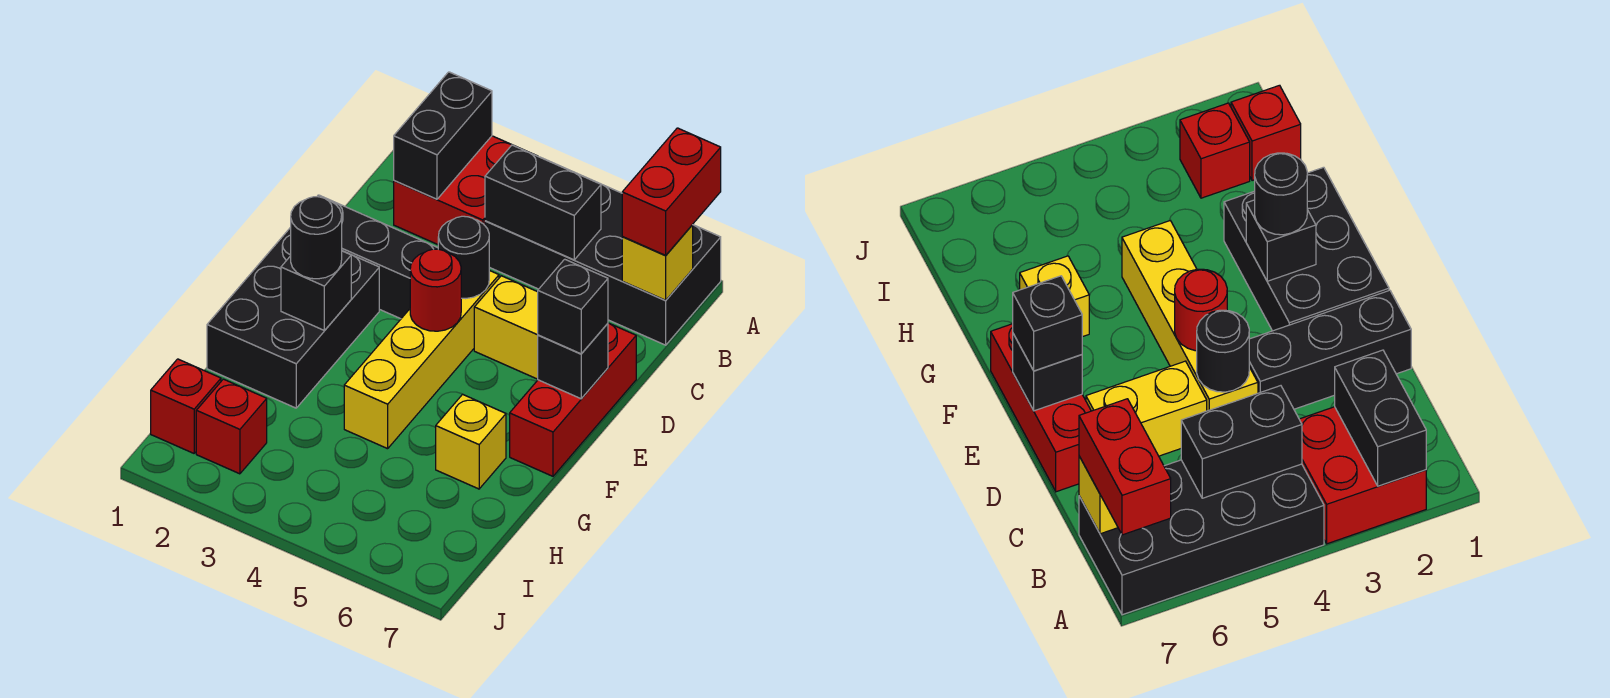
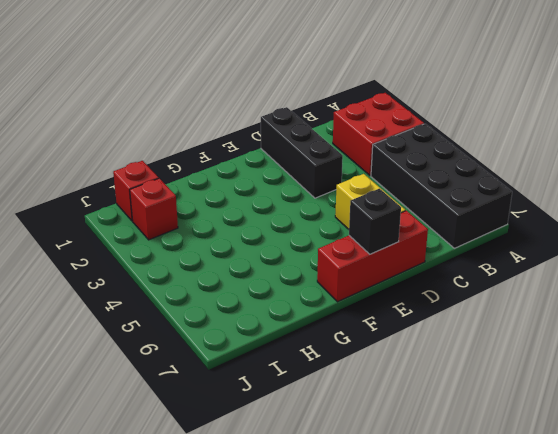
none -> yellow brick D4:G4 level 1
none -> black brick E1:G2 level 1
none -> yellow brick G6 level 1

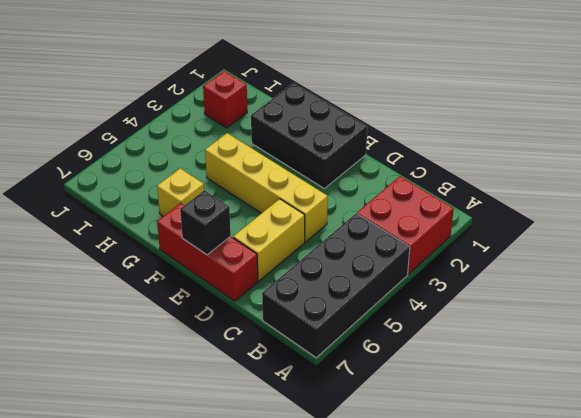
none -> black brick D1:D3 level 1
none -> red brick I1 level 1
none -> black brick A2:B2 level 2

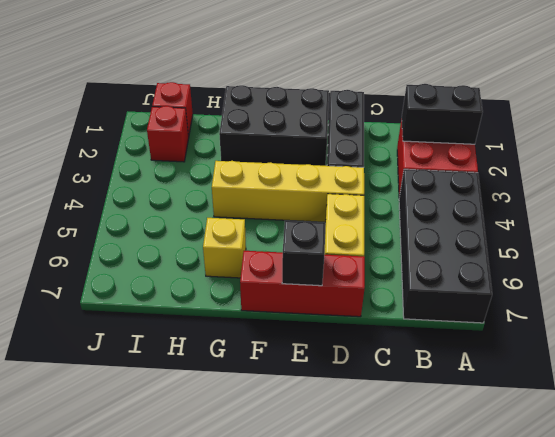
none -> black brick B4:B5 level 2
none -> yellow brick B7 level 2
none -> black round brick D4 level 2

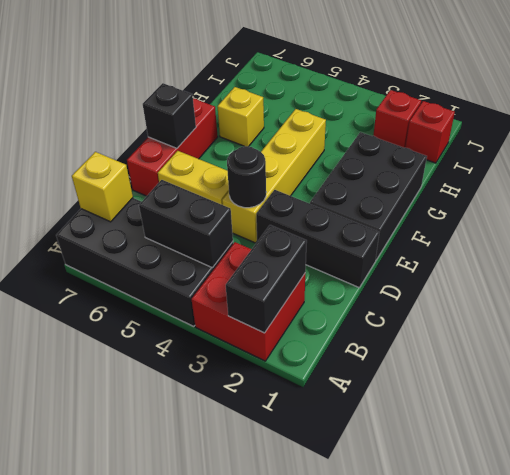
none -> red round brick E4 level 2
none -> black brick F2 level 2
none -> red brick A7:B7 level 3

